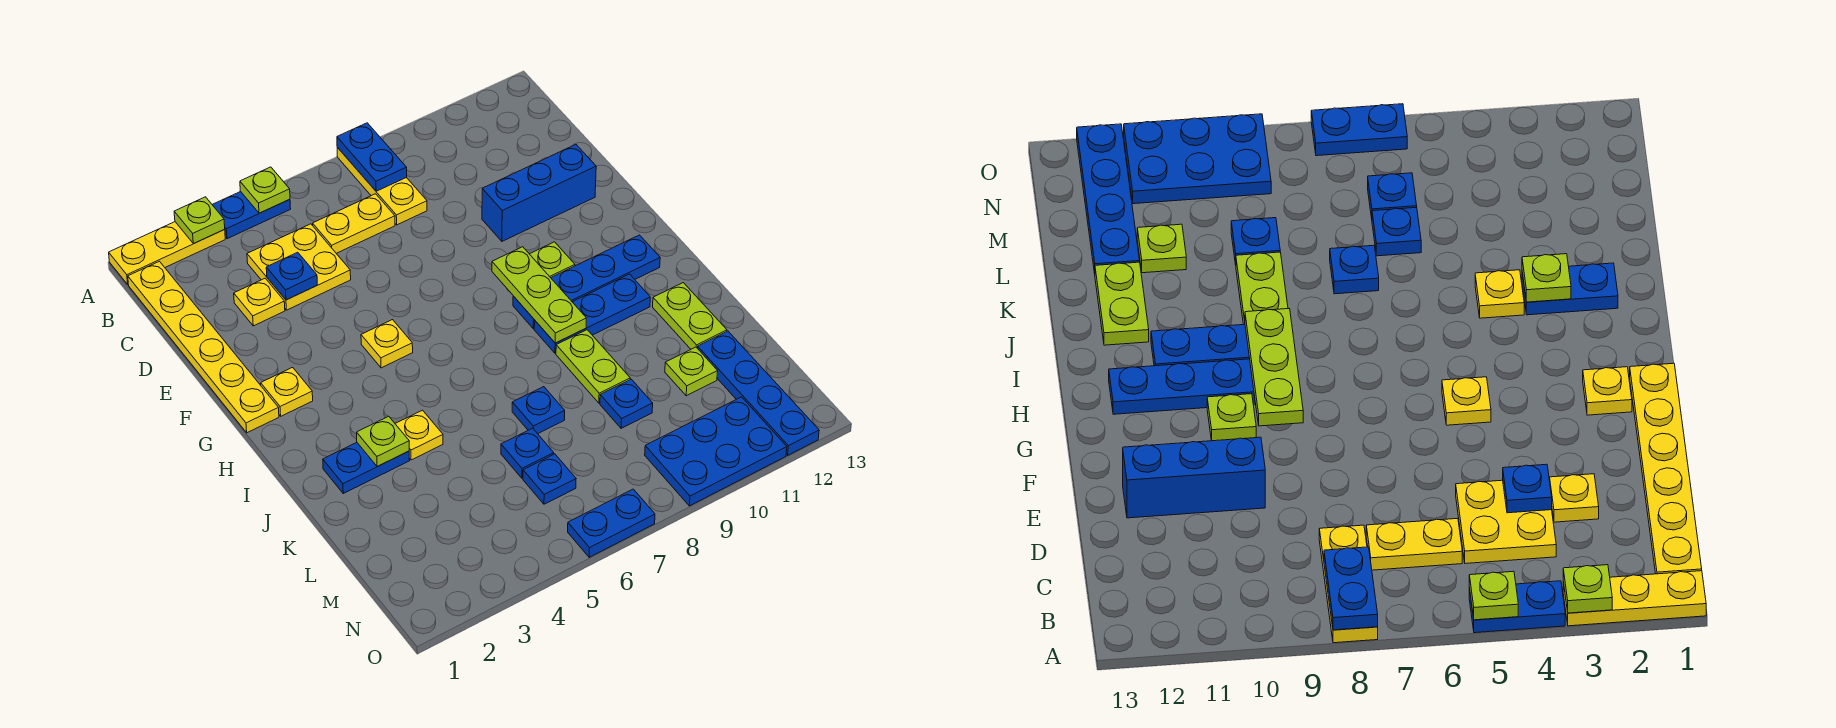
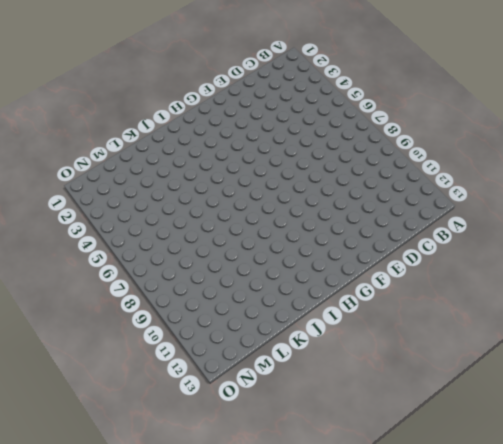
none -> yellow plate A1:A3 level 1
none -> blue plate A4:A5 level 1
none -> yellow plate A8:C8 level 1
none -> yellow plate B1:G1 level 1

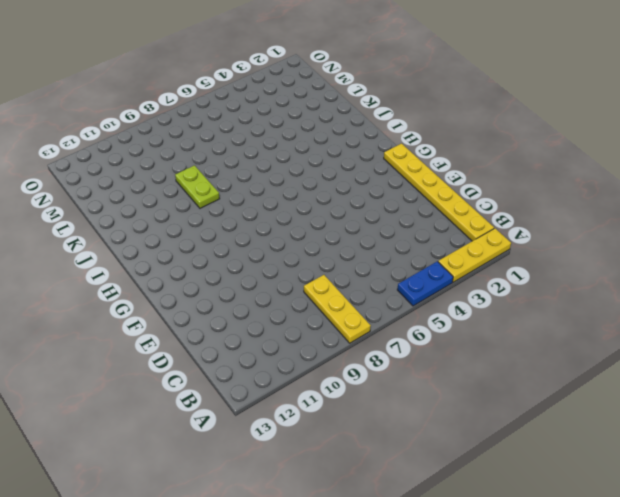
none -> yellow plate C4:D5 level 1
none -> yellow plate C6:C7 level 1
none -> yellow plate D3 level 1
none -> blue brick E10:E12 level 1

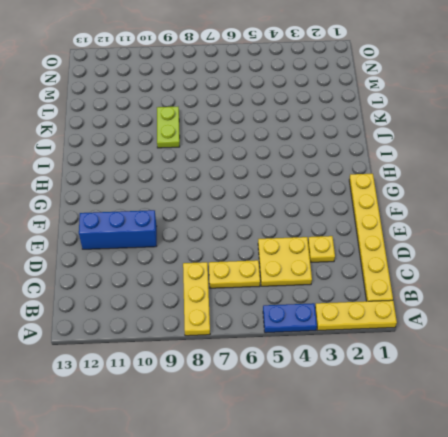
none -> yellow plate G2 level 1
none -> yellow plate G5 level 1
none -> lime plate G10 level 1
none -> blue plate H9:H12 level 1

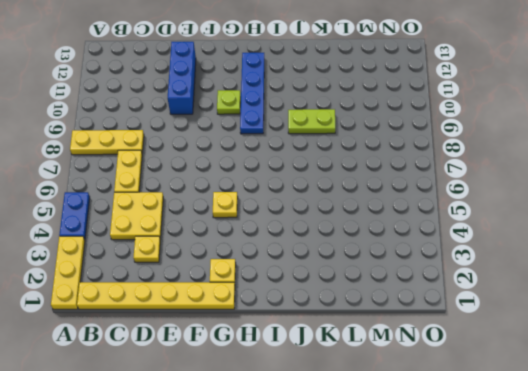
none -> blue plate I9:I11 level 1
none -> blue plate J2:J3 level 1
none -> yellow plate J4 level 1
none -> lime plate J12:K12 level 1

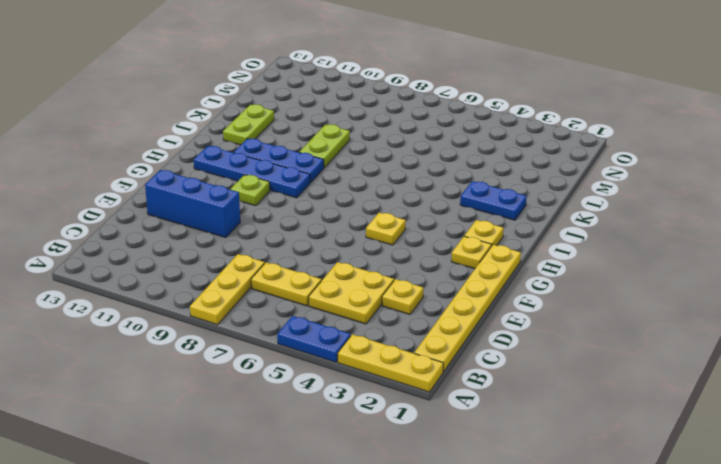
yellow plate H2 level 1 -> yellow plate J4 level 1
none -> blue plate K7 level 1
none -> blue plate L6 level 1
none -> blue plate L9 level 1
none -> lime plate L11 level 1

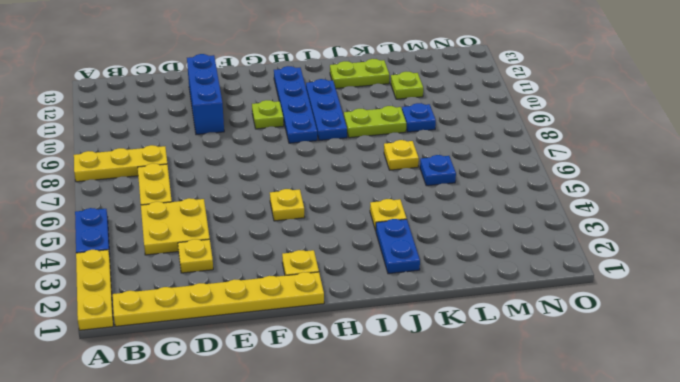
yellow plate K7 level 1 -> blue plate K7 level 1
none -> blue plate L12:O12 level 1
none -> blue plate M6 level 1
none -> blue plate N9:O11 level 1
none -> blue plate O6:O7 level 1

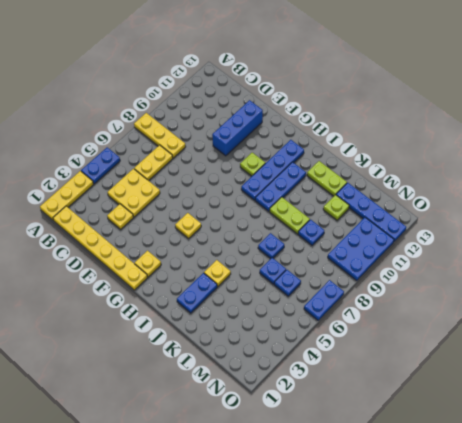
none -> lime plate A3 level 2
none -> lime plate A5 level 2
none -> blue plate A8:B8 level 2
none -> blue plate D4 level 2

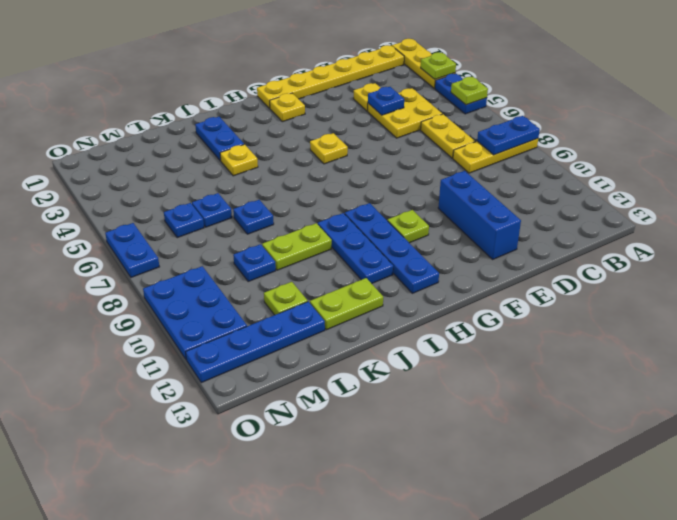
none -> lime plate G9:I9 level 2
none -> lime plate J3 level 2

